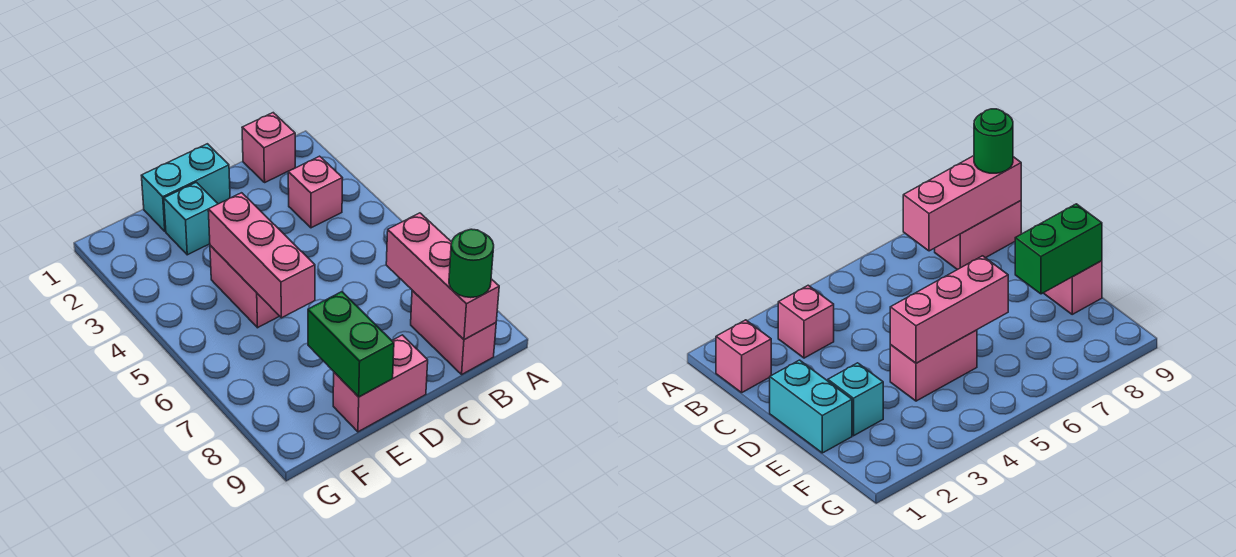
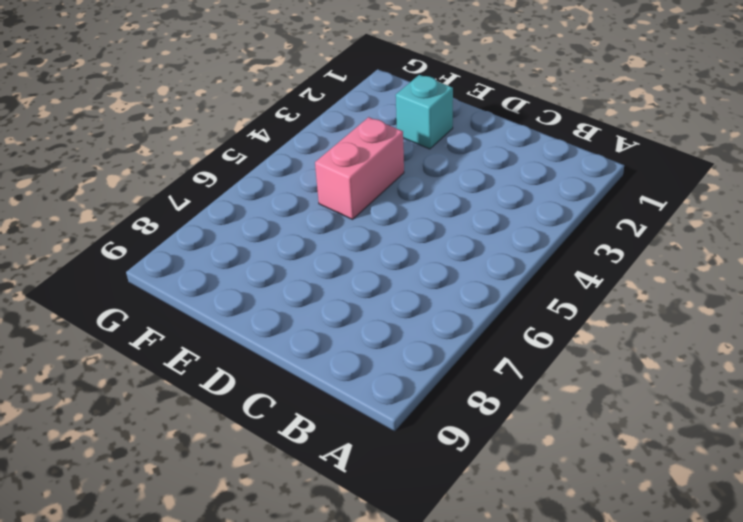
none -> pink brick B1 level 1
none -> pink brick B3 level 1

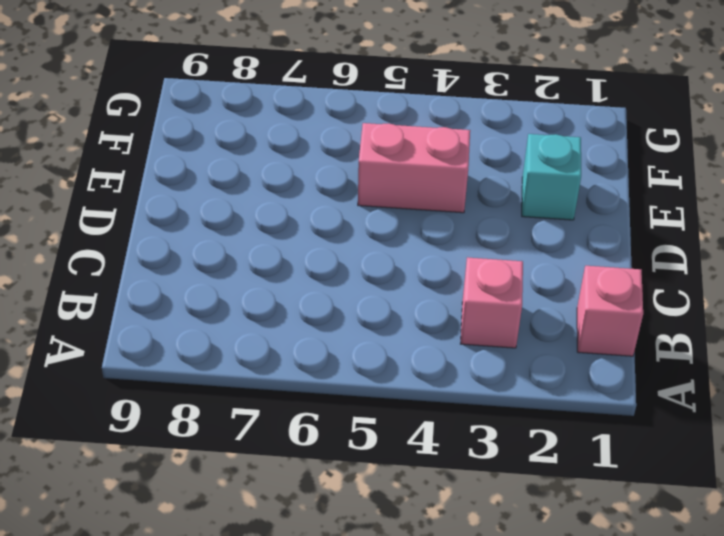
none -> pink brick B8:B9 level 1
none -> cyan brick D1:E1 level 1

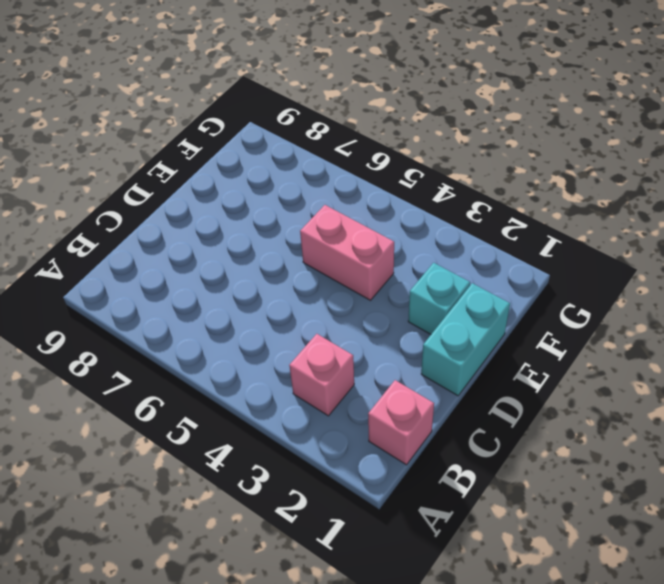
none -> pink brick B8:B9 level 1
none -> pink brick D9:E9 level 1

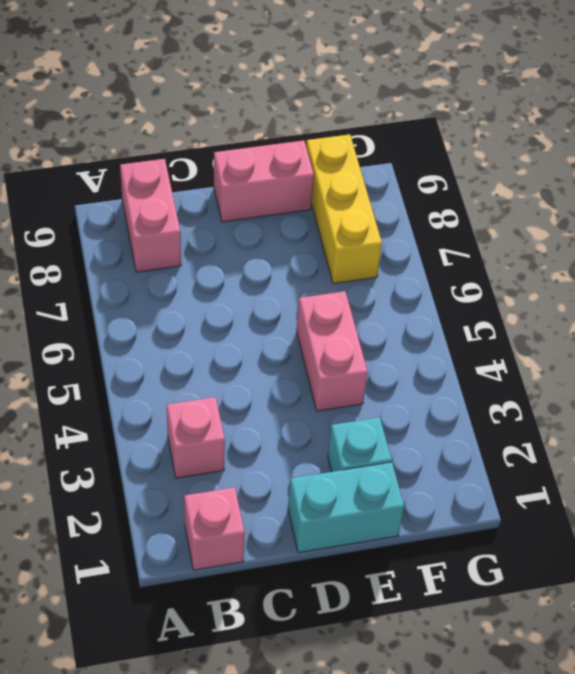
yellow brick F7:F9 level 1 -> none
none -> pink brick B7:B9 level 2
none -> pink brick E4:E6 level 2

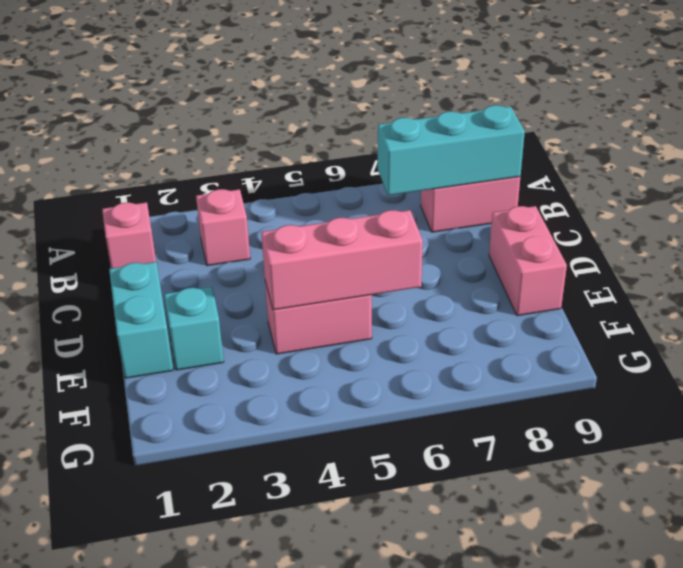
cyan brick B7:B9 level 2 -> pink brick B7:B9 level 2
none -> green brick E8:E9 level 2
none -> green round brick B9 level 3

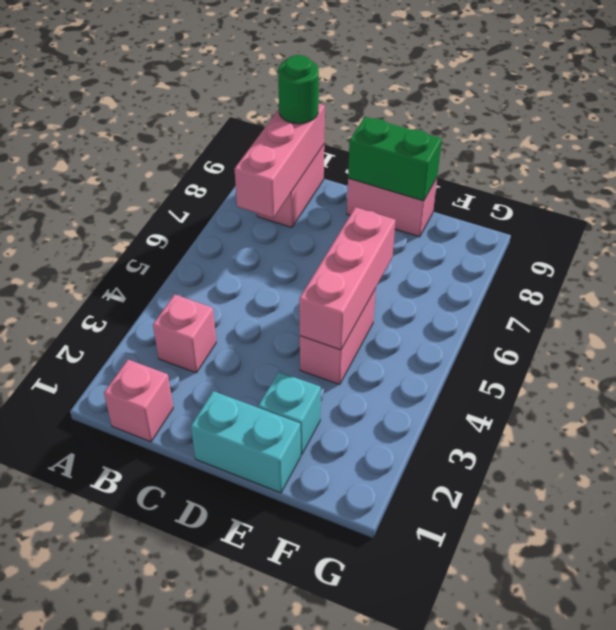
green brick D9:E9 level 2 -> green brick E8:E9 level 2

